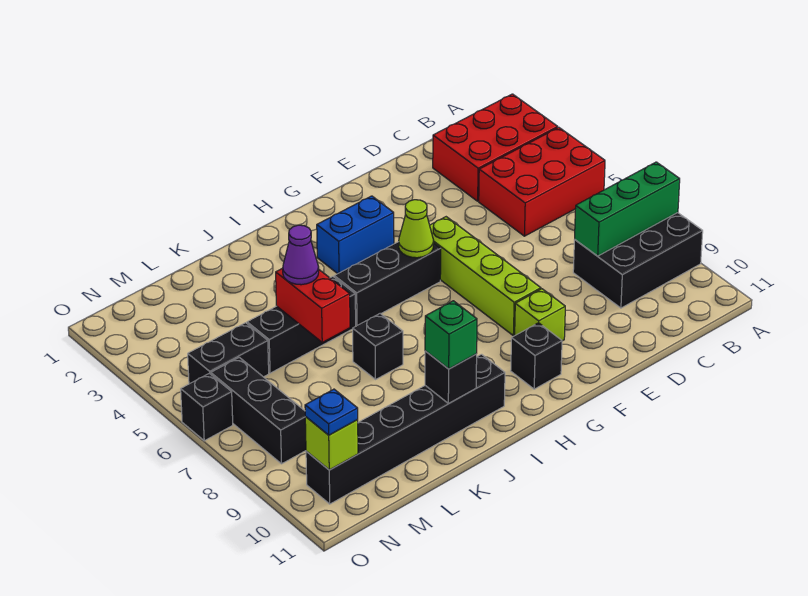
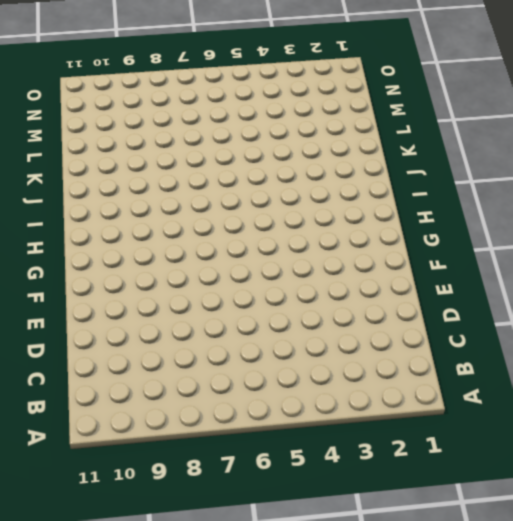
none -> red brick A2:C3 level 1
none -> red brick A4:C5 level 1
none -> black brick A8:C9 level 1

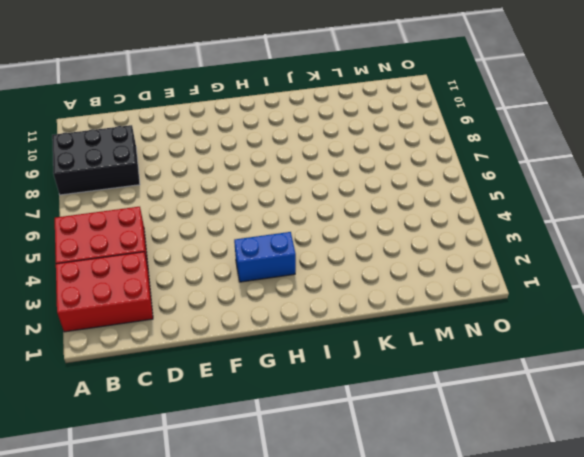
none -> lime brick F5:F8 level 1
none -> lime brick F9 level 1
none -> black brick G5:I5 level 1

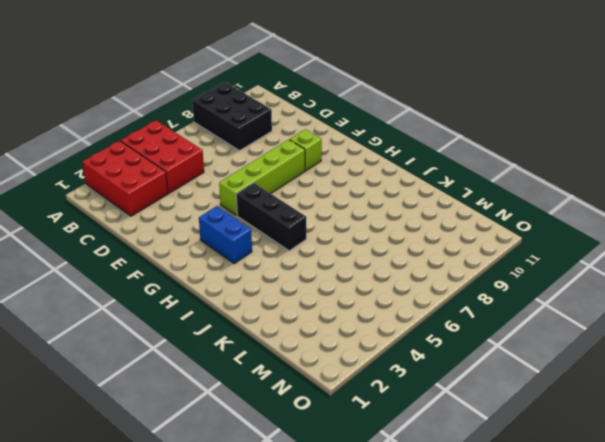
none -> black brick G10 level 1
none -> black brick I10:N10 level 1
none -> black brick J5:L5 level 1

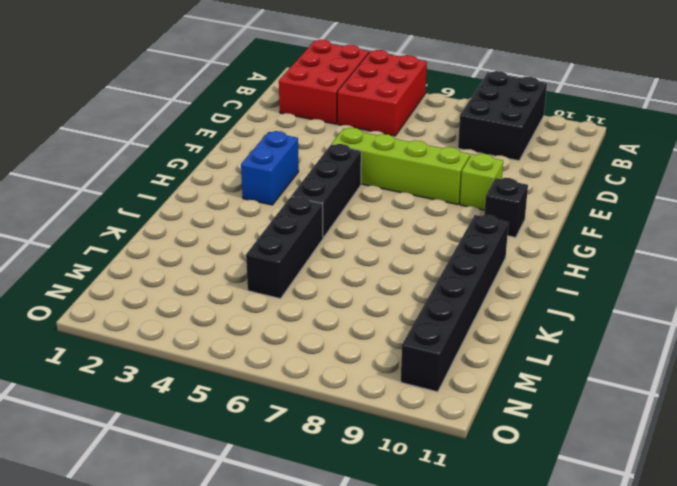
none -> black brick J7 level 1
none -> black brick M5:N5 level 1
none -> black brick N6:N8 level 1

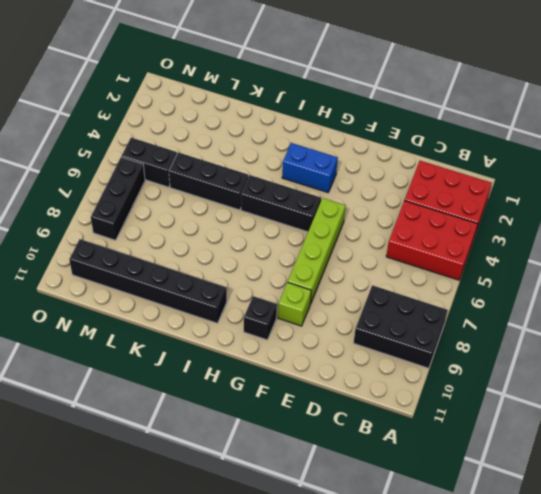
none -> black brick J7 level 1
none -> black brick O6 level 1
none -> green brick A8:C8 level 2

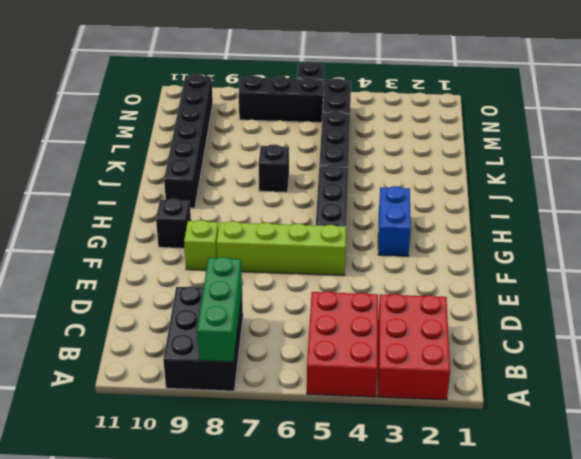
none -> lime cone G5 level 2
none -> black brick J10 level 2
none -> red brick K5:K6 level 2

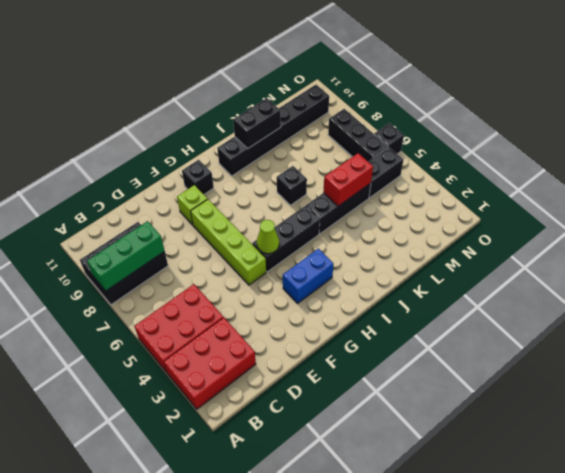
black brick J10:K10 level 2 -> black brick J10 level 2
red brick K5:L5 level 2 -> red brick K5:K6 level 2
none -> lime brick N10 level 2
none -> green brick J10 level 3
none -> purple cone K5 level 3

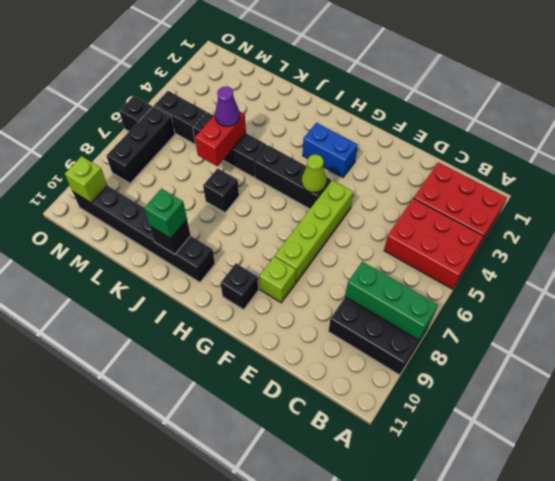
none -> blue plate N10 level 3

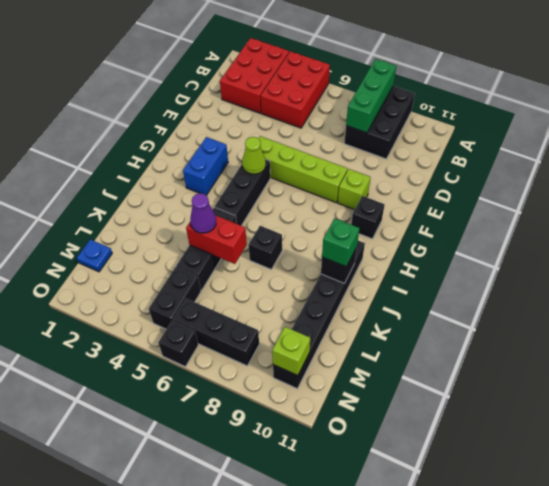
blue plate M1 level 1 -> blue plate N10 level 3

